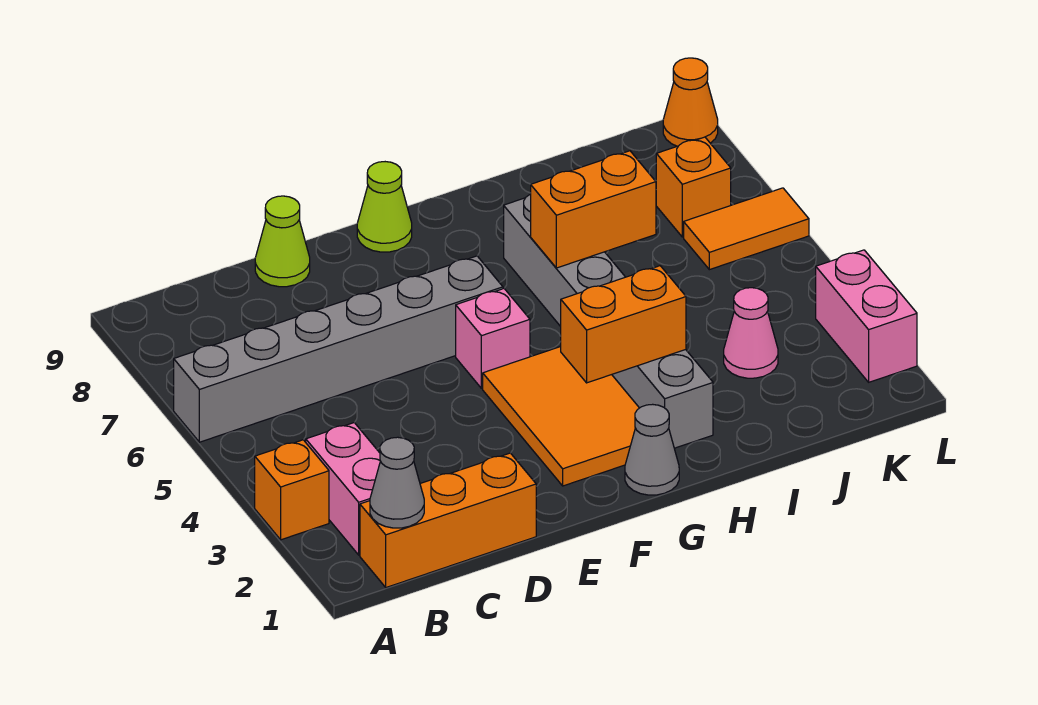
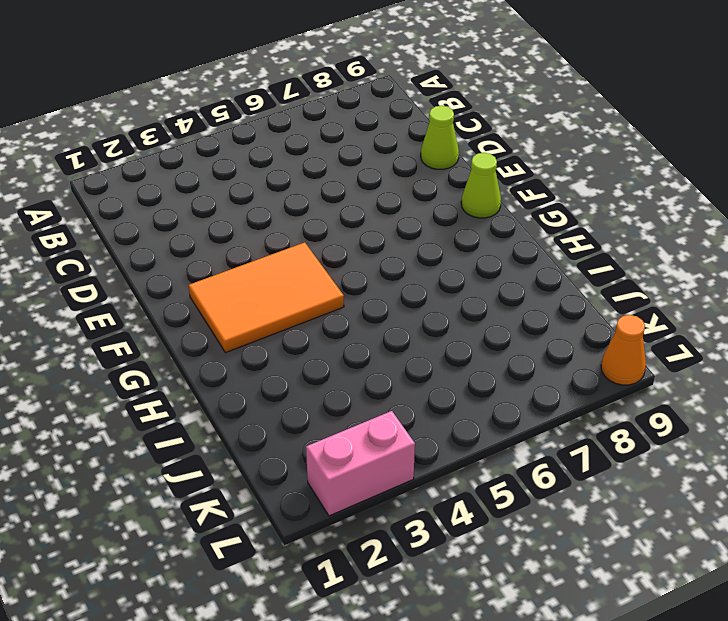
none -> orange brick A3 level 1
none -> grey brick A6:F6 level 1
none -> orange brick B1:D1 level 1

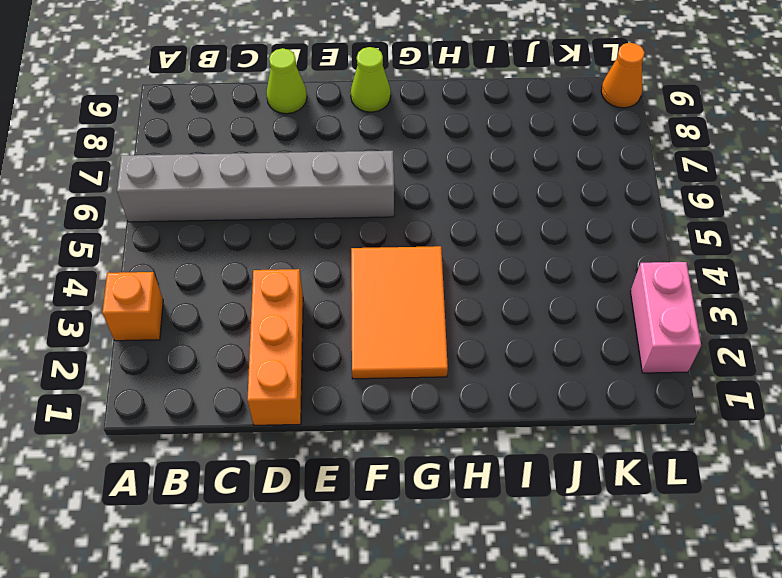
orange brick D1:D3 level 1 -> orange brick B1:D1 level 1
none -> pink brick B2:B3 level 1
none -> pink brick F5 level 1
none -> grey cone G1 level 1

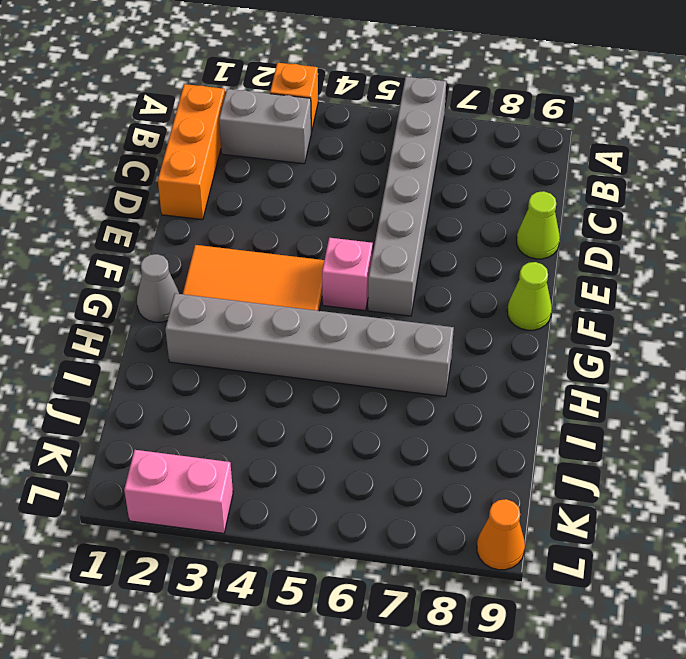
grey brick B2:B3 level 1 -> pink brick B2:B3 level 1
none -> pink cone J3 level 1
none -> orange tile K6:L6 level 1
none -> orange brick K7 level 1

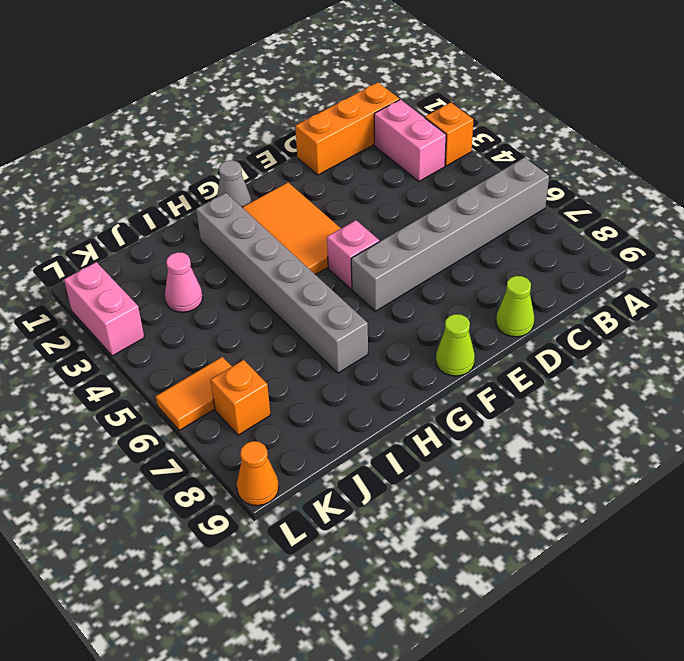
none -> grey cone B1 level 2
none -> orange brick G3:H3 level 2
none -> orange brick H6:I6 level 2

